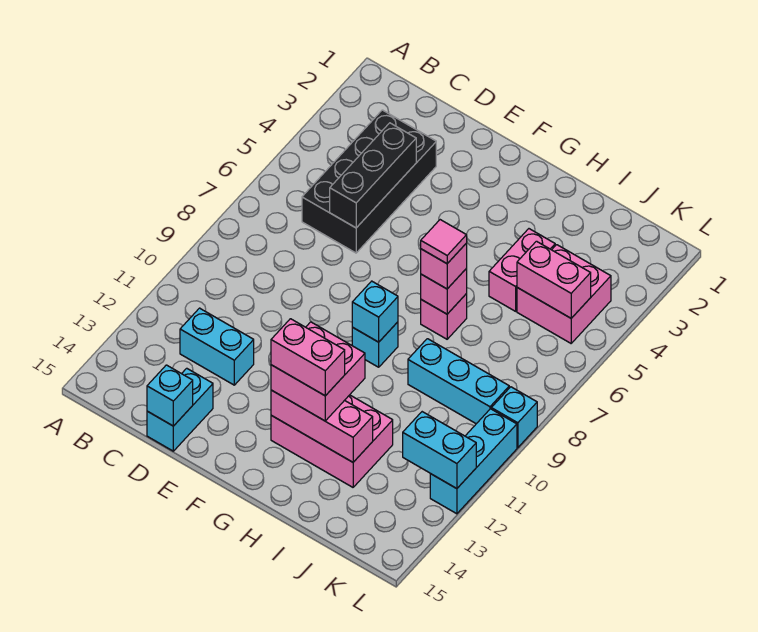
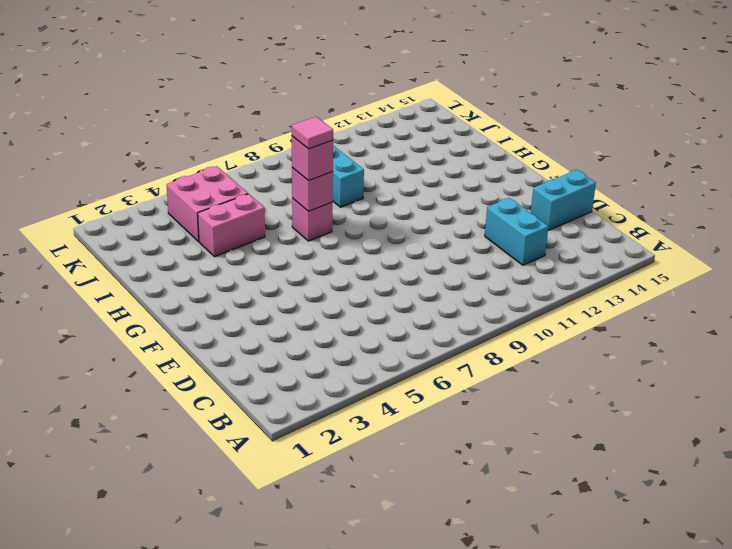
none -> black brick C3:D6 level 1
none -> cyan brick G9 level 1
none -> pink brick G12:I13 level 1

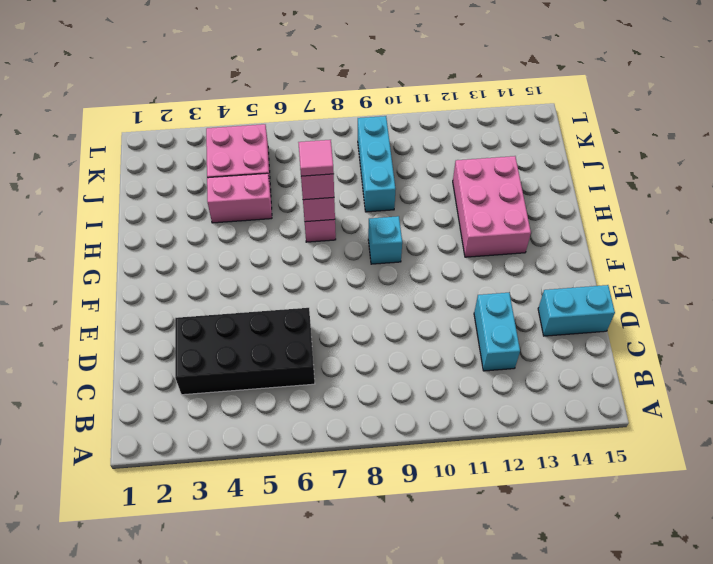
none -> cyan brick L9 level 1
none -> cyan brick L10:L12 level 1
none -> black brick D4:D6 level 2

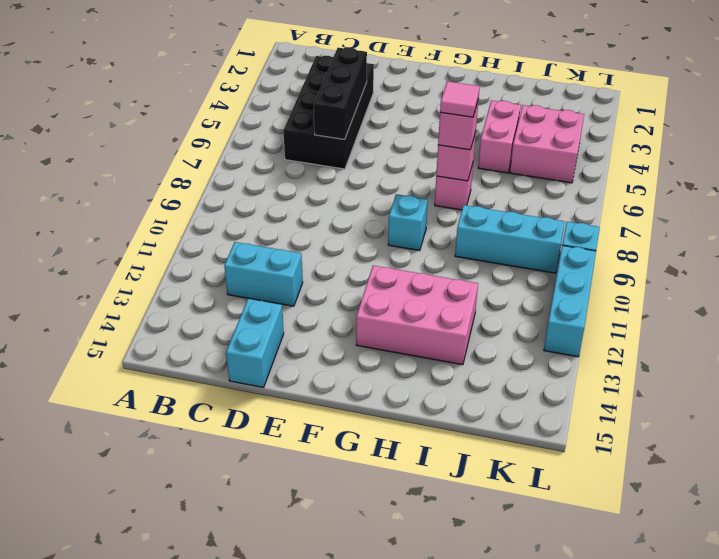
none -> cyan brick D15 level 2
none -> cyan brick G9 level 2
none -> pink brick G13:I13 level 2

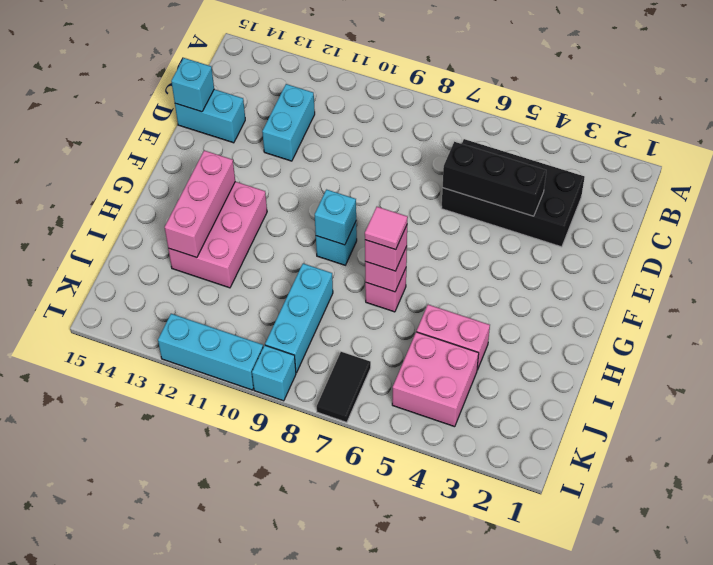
black tile K7:L7 level 1 -> none
none -> pink brick J5:K5 level 2
none -> cyan brick K12:L12 level 2
none -> pink brick G12:H13 level 3

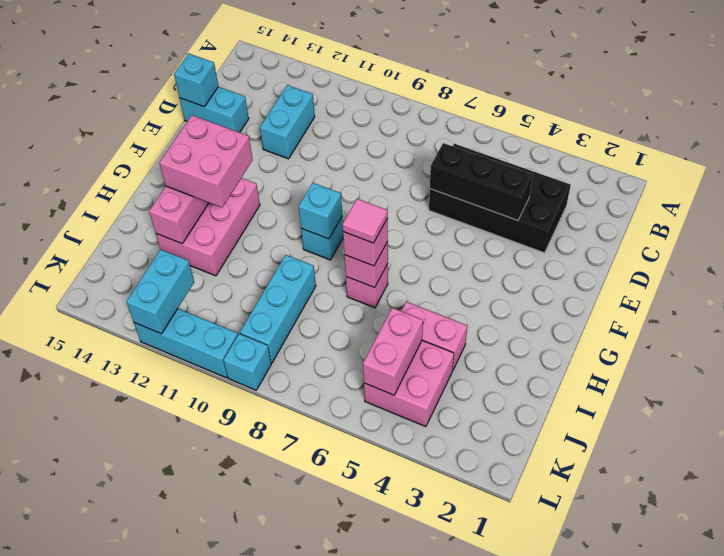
none -> pink brick G13:H13 level 4

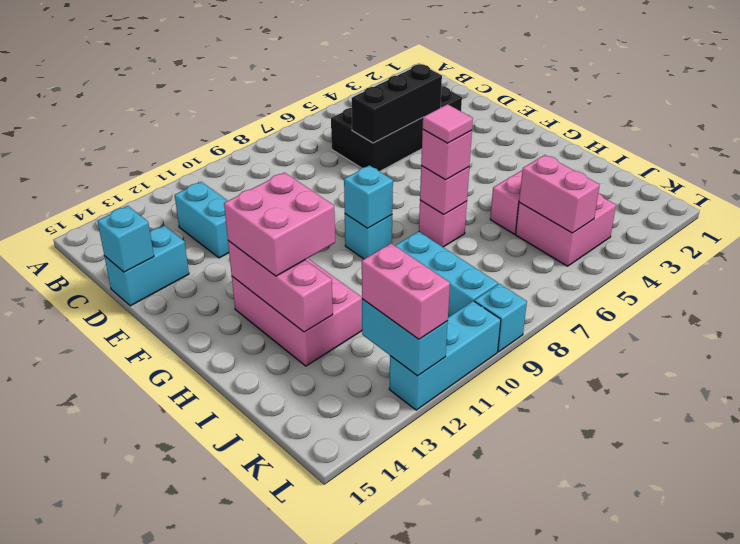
pink brick K12:L12 level 3 -> pink brick G13:H13 level 4

